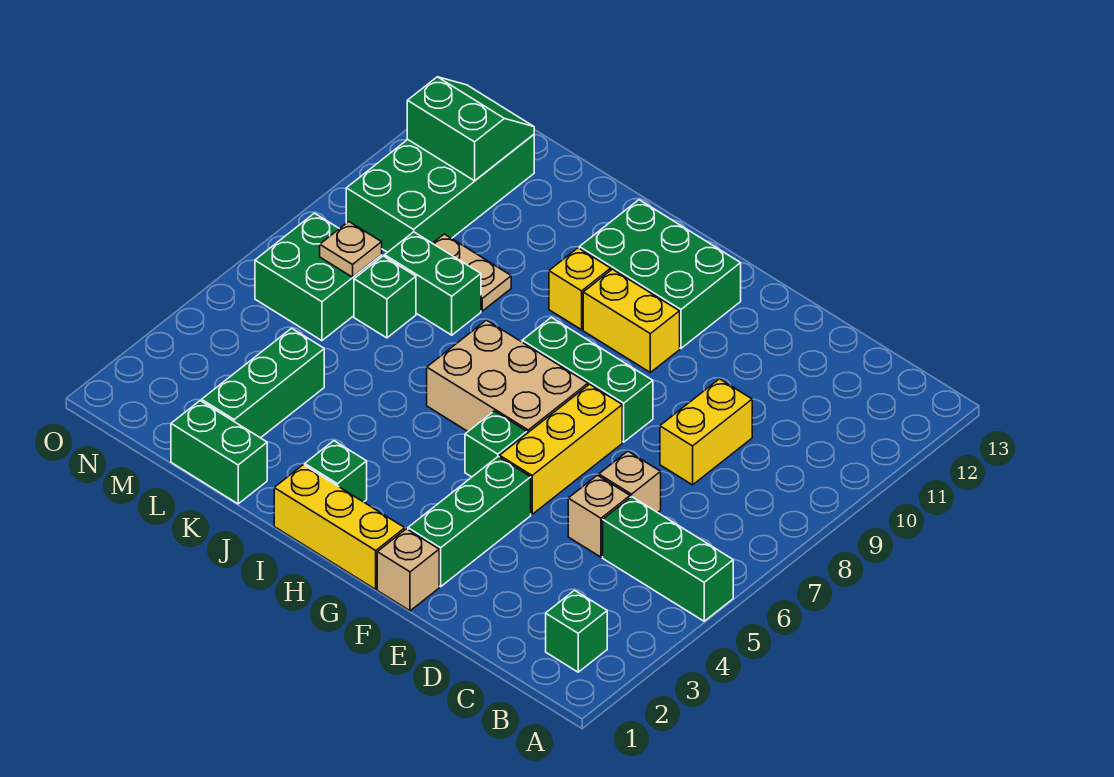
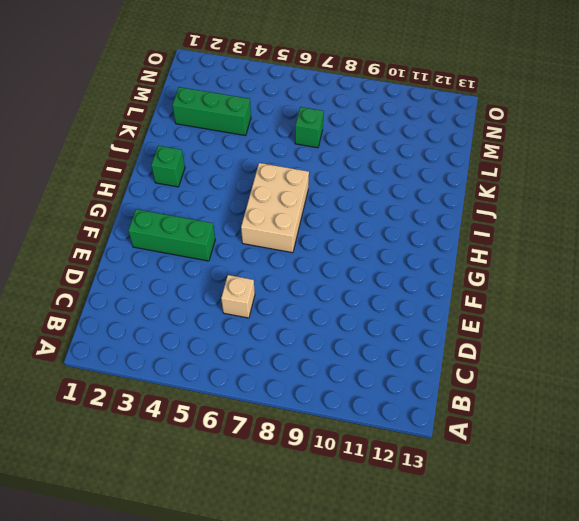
none -> green brick A5:C5 level 1
none -> green brick B2 level 1
none -> tan brick D5 level 1

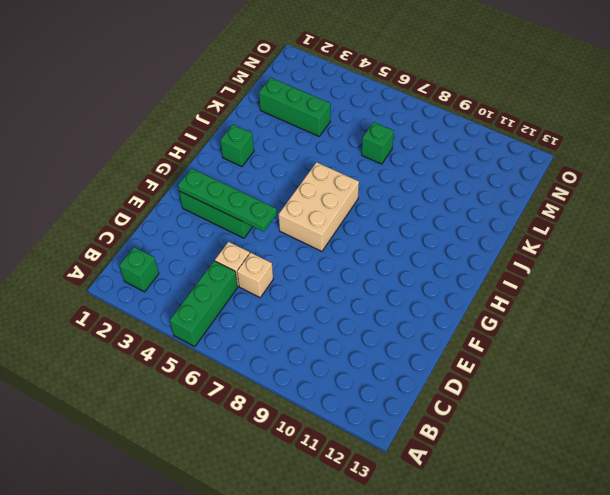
green plate F2:F5 level 2 -> none
none -> yellow brick D8:D9 level 1
none -> tan brick F1 level 1
none -> yellow brick F5:F7 level 1

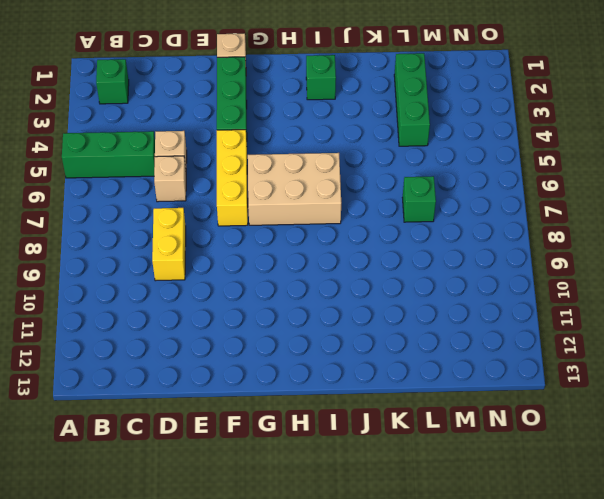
none -> green brick F8:H8 level 1
none -> yellow brick G1:I1 level 1
none -> green brick G5 level 1

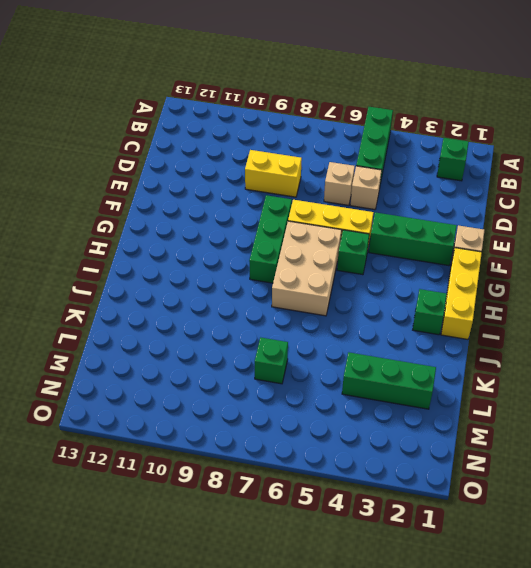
none -> yellow brick G10:H10 level 1
none -> green brick G11:I12 level 1
none -> yellow brick I10 level 1

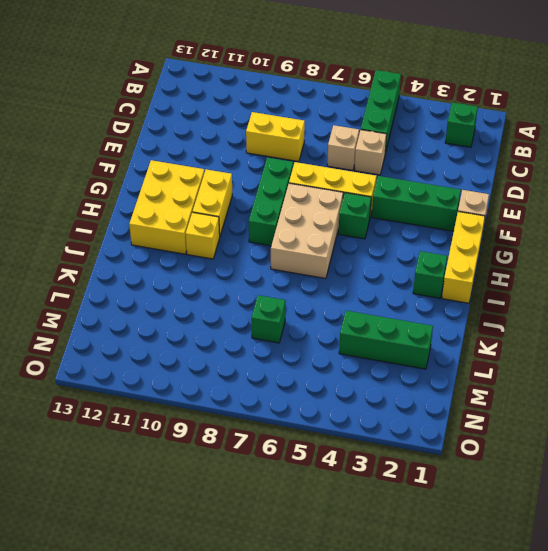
yellow brick G11:I12 level 1 -> green brick G11:I12 level 1
none -> green brick K1:L1 level 1
none -> green brick K8:L8 level 1
none -> tan plate K9:L9 level 1

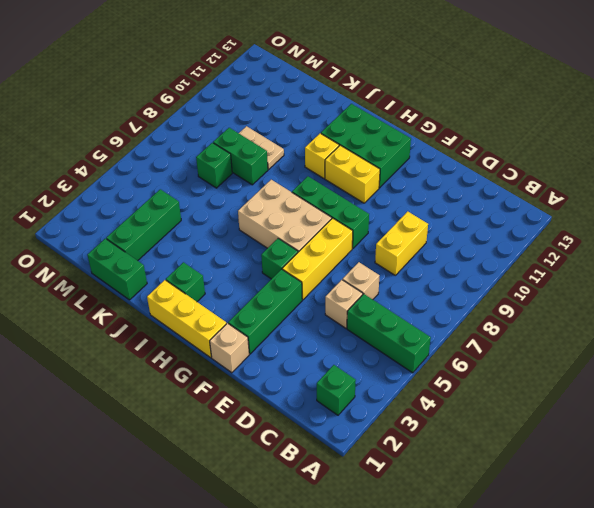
none -> green brick M6:N7 level 1
none -> green brick M9:N12 level 1
none -> tan plate M7 level 2

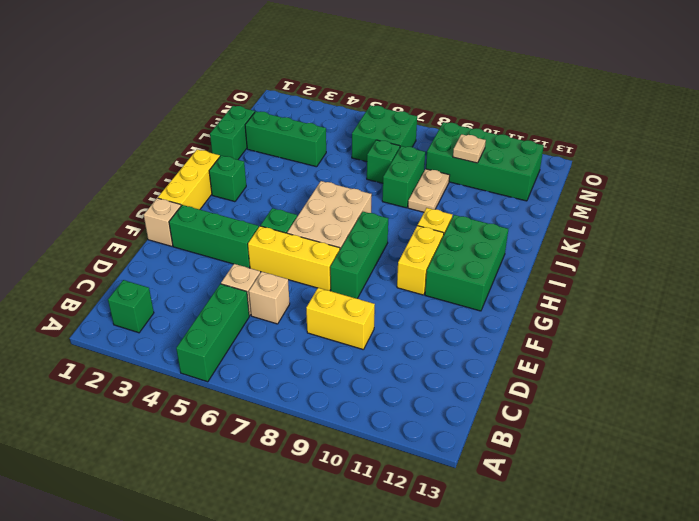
tan plate M10 level 2 -> tan plate M7 level 2
none -> green slope M11:N12 level 2 top 11

